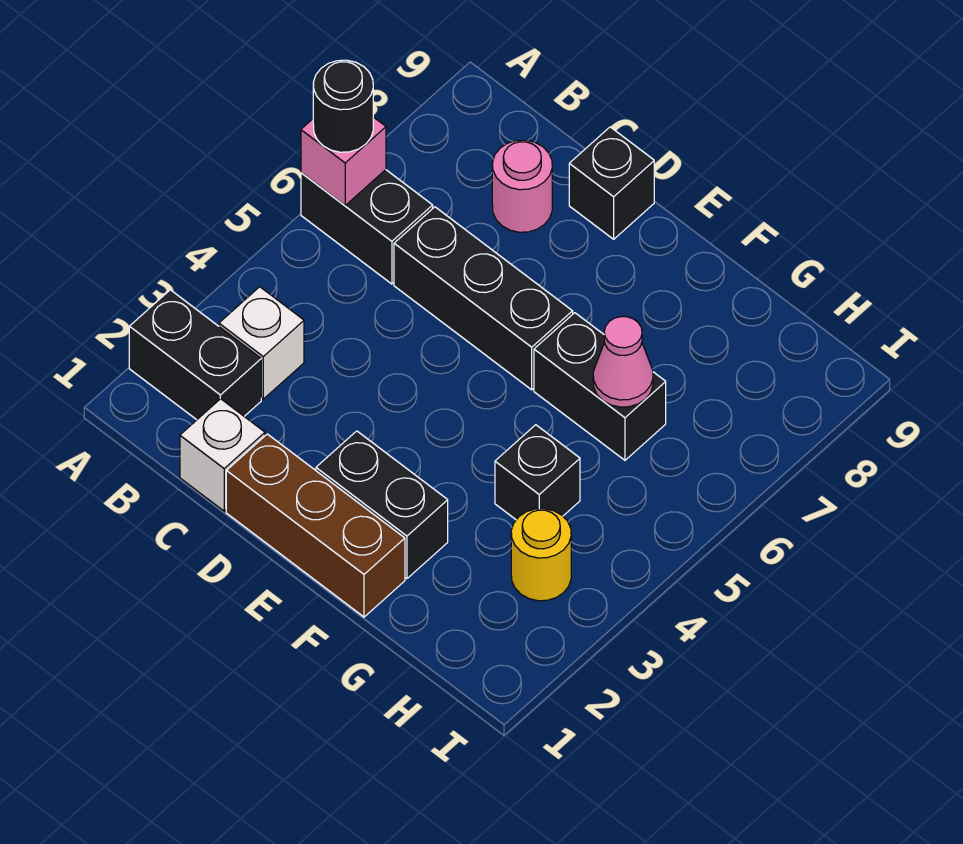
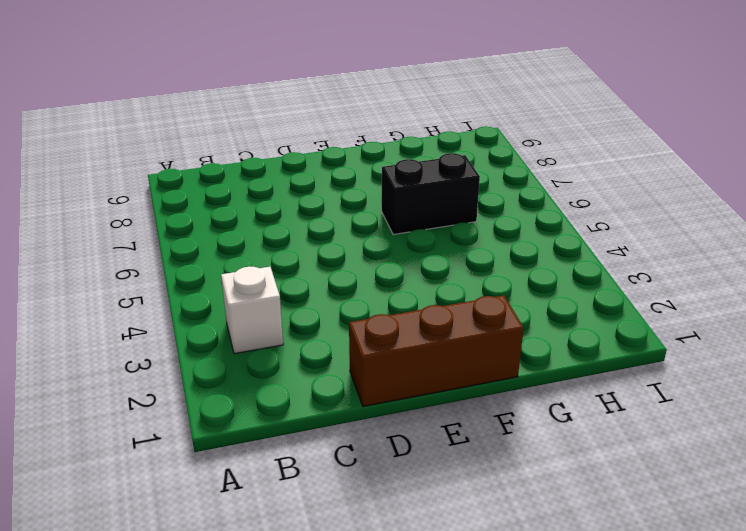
none -> black brick A2:B2 level 1
none -> black brick A6:B6 level 1
none -> white brick C1 level 1

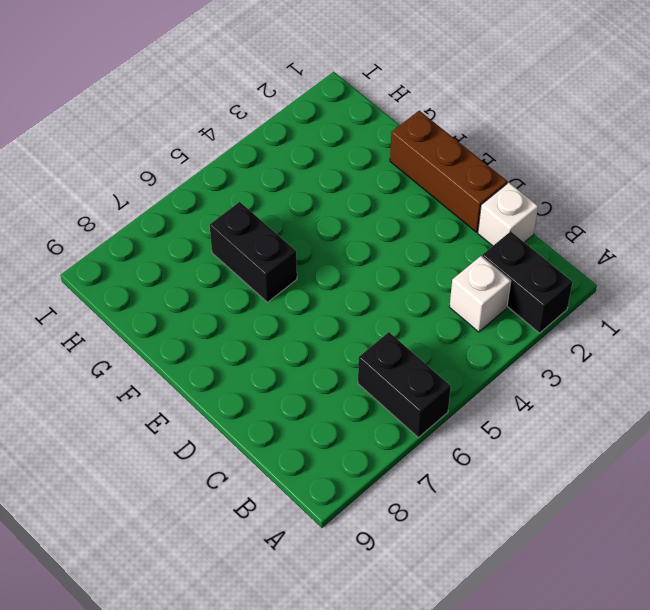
none -> black brick C6:E6 level 1
none -> pink round brick C8 level 1
none -> black brick D9 level 1

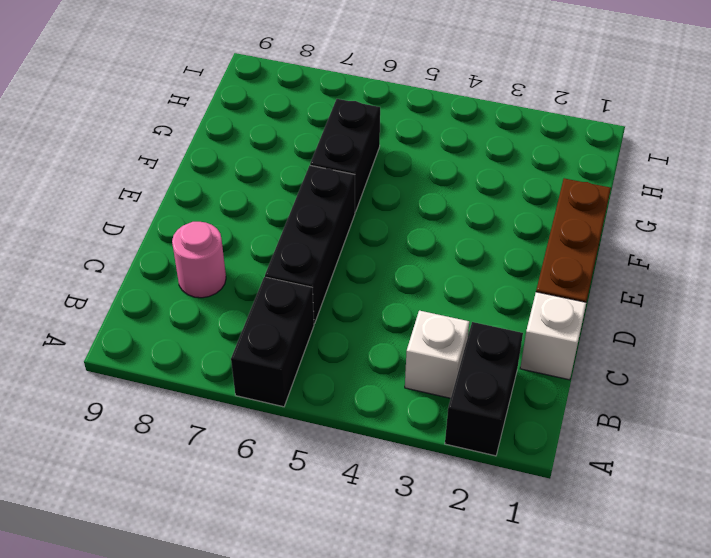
none -> black brick D9 level 1
none -> black brick E2:F2 level 1
none -> black brick G4 level 1

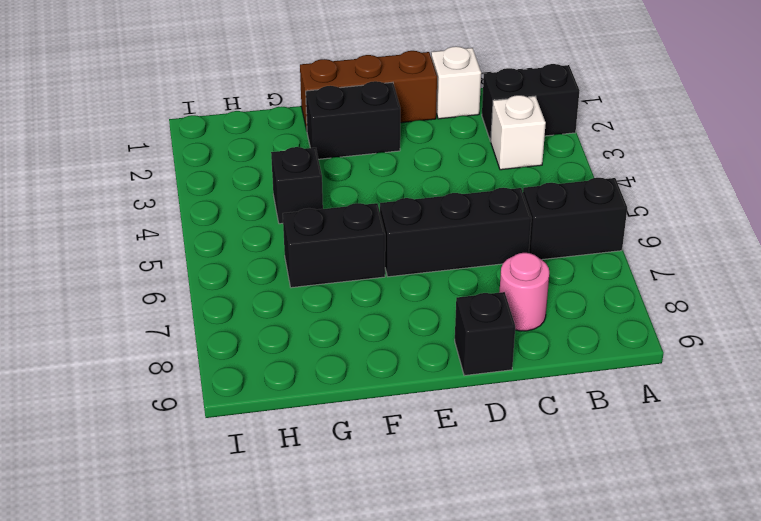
none -> yellow round brick H3 level 1
none -> pink brick A6 level 2
none -> pink cone G6 level 2

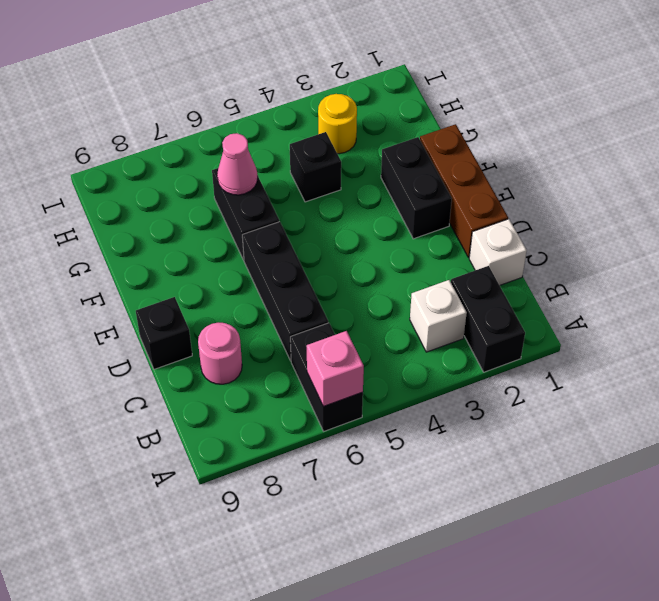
none -> black round brick A6 level 3

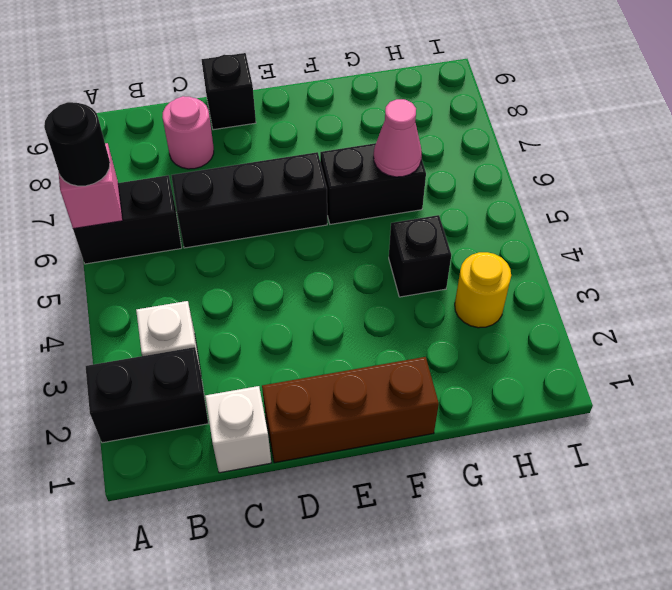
none -> black brick E2:F2 level 1

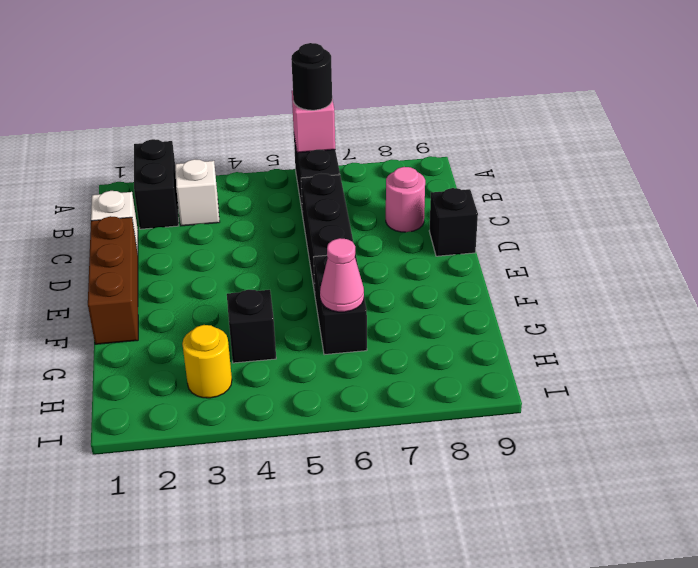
none -> black brick E2:F2 level 1

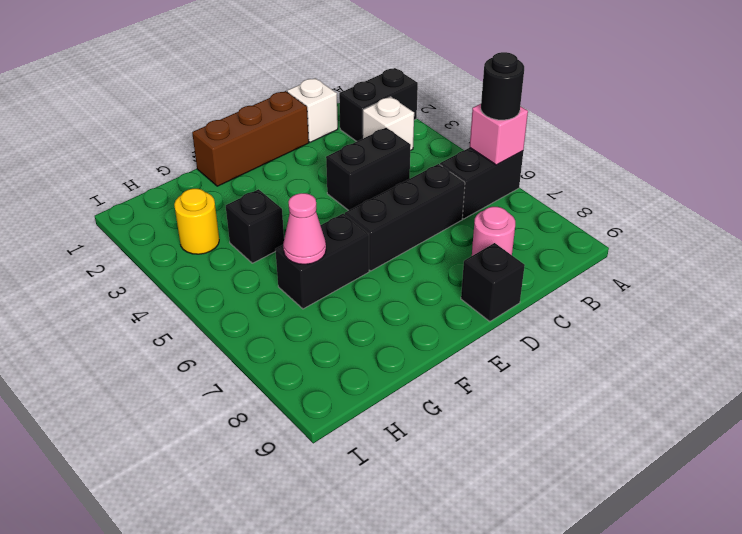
black brick C4:D4 level 1 -> black brick E2:F2 level 1

